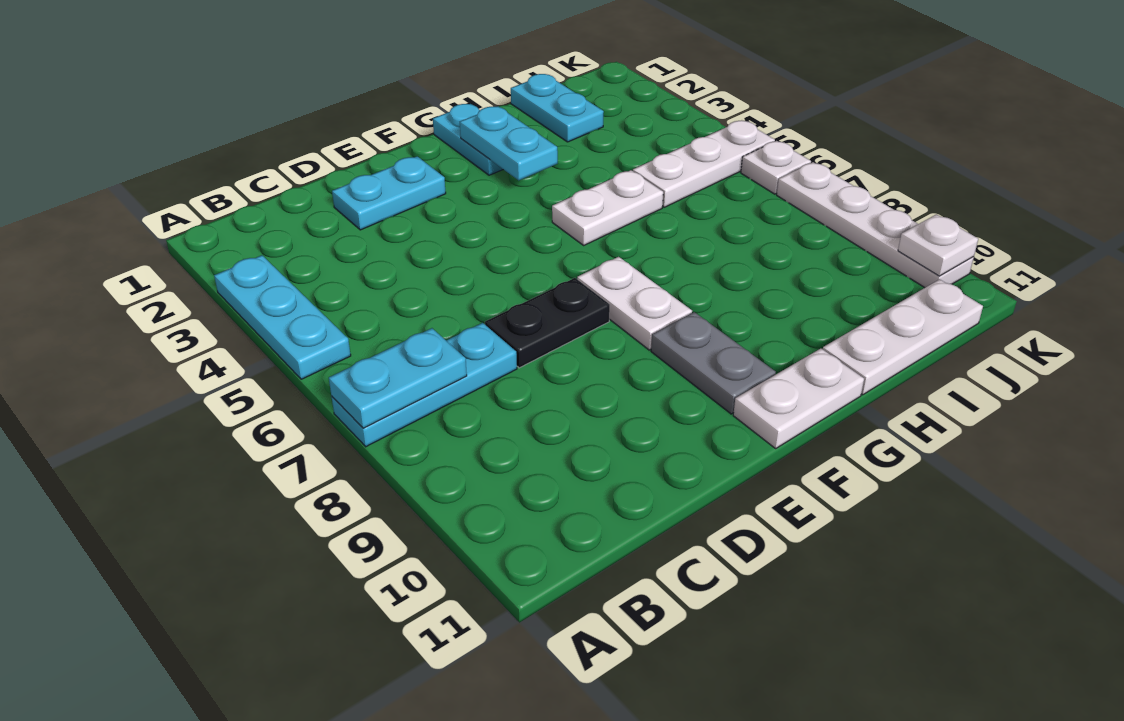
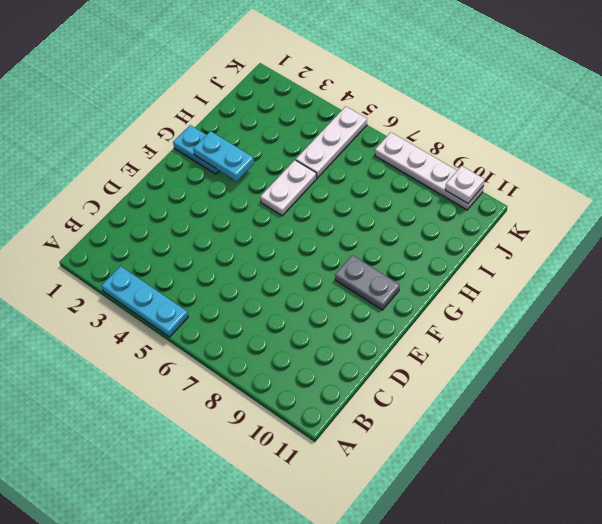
none -> cyan plate A7:C7 level 1
none -> cyan plate D2:E2 level 1
none -> black plate D7:E7 level 1

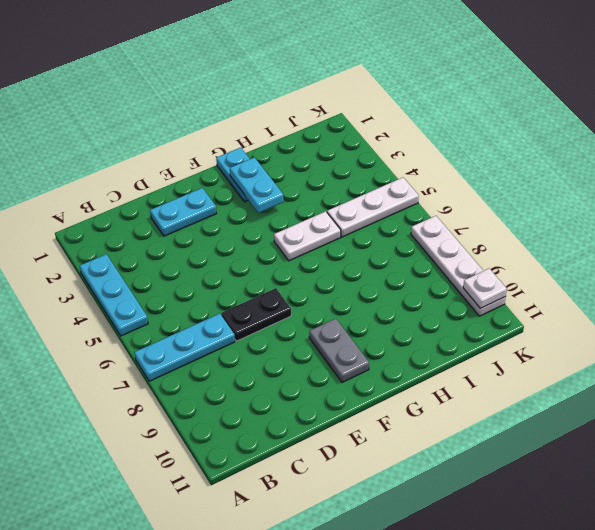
none -> white plate F7:F8 level 1
none -> white plate F11:G11 level 1
none -> white plate H11:J11 level 1

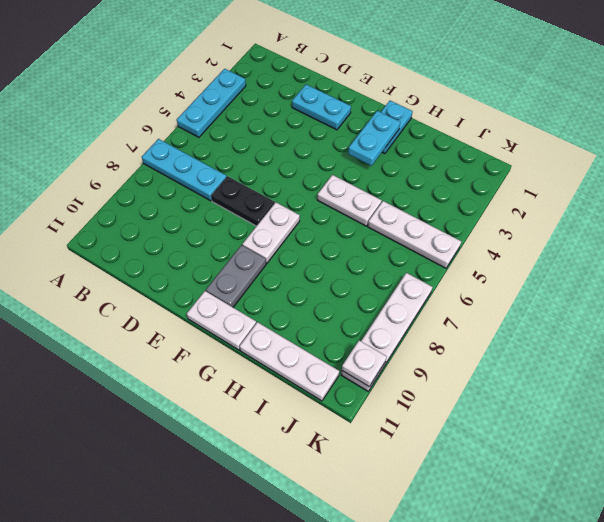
none -> cyan plate I1:I2 level 1
none -> white plate K6 level 1
none -> cyan plate A7:B7 level 2

